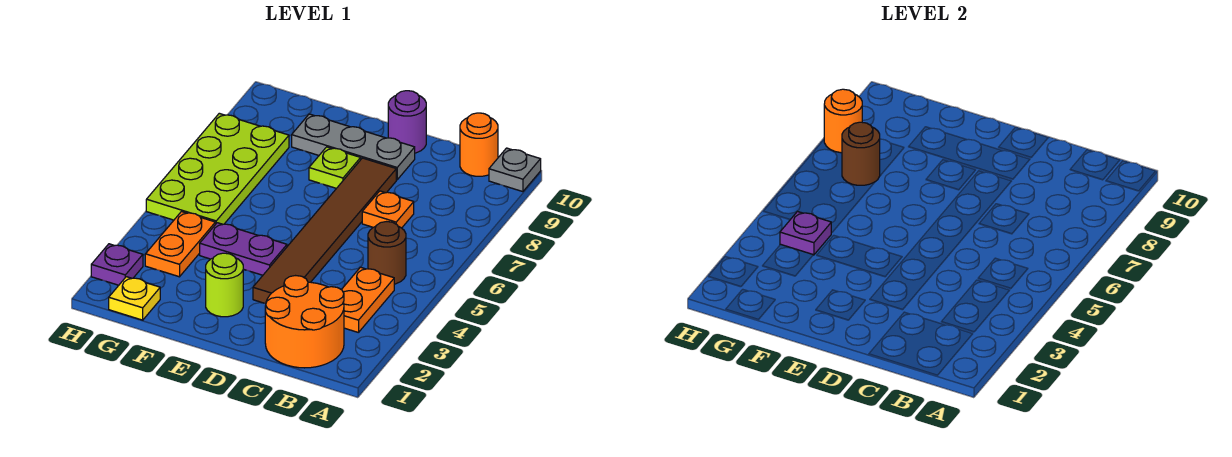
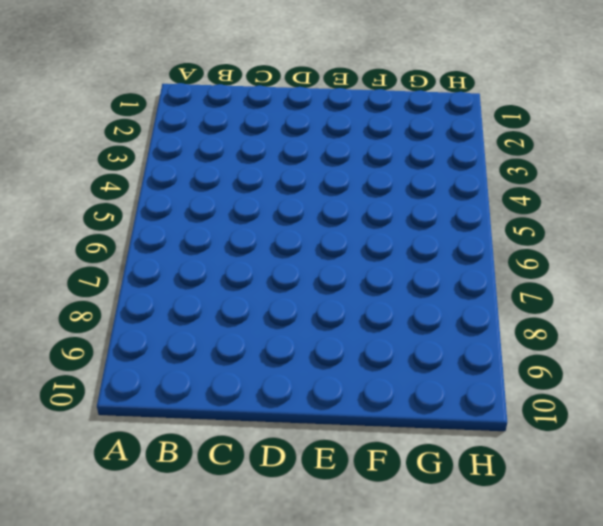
none -> grey plate A10 level 1
none -> orange round brick B1:C2 level 1
none -> orange plate B3:B4 level 1

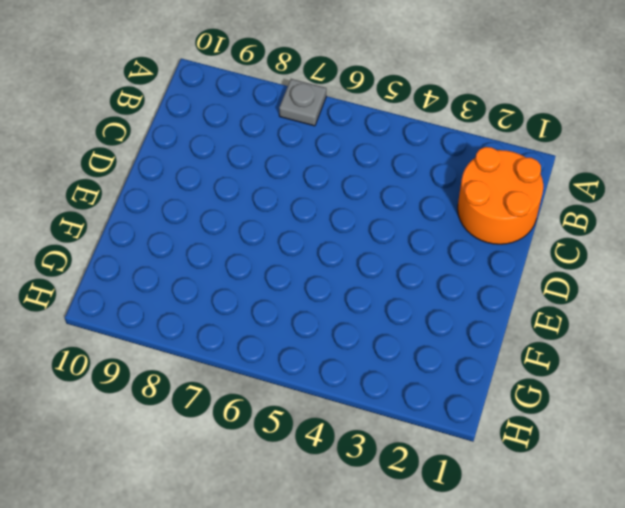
grey plate A7 level 1 -> grey plate A10 level 1
none -> orange plate B3:B4 level 1
none -> brown round brick B5 level 1
none -> orange round brick B10 level 1

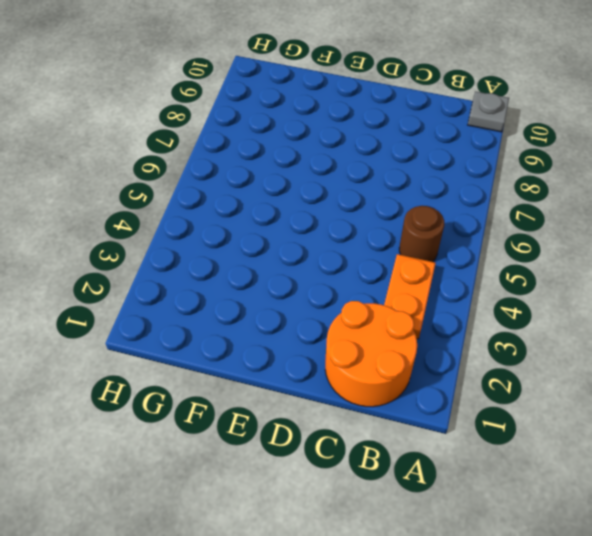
none -> orange round brick B10 level 1
none -> orange plate C7 level 1
none -> brown tile D3:D8 level 1

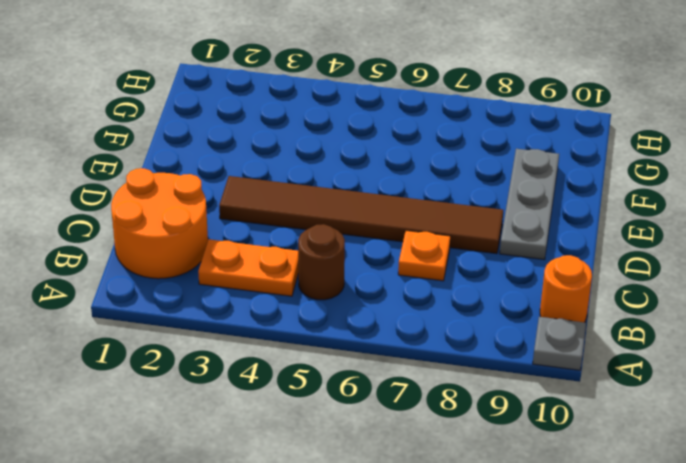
none -> purple round brick D10 level 1
none -> lime round brick E2 level 1
none -> purple plate E4:F4 level 1

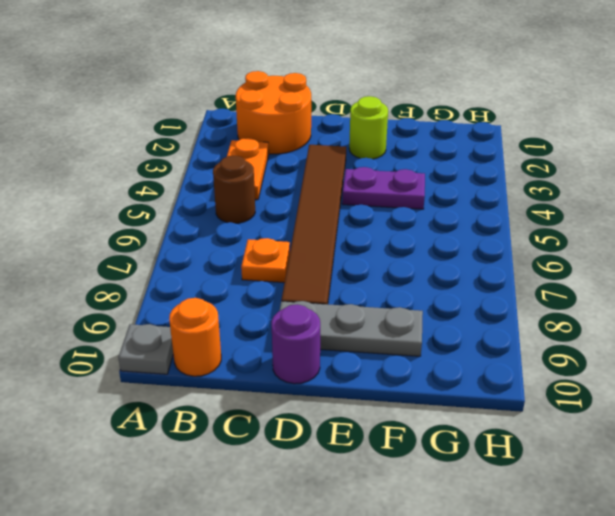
none -> lime plate E8 level 1
none -> yellow plate G1 level 1
none -> orange plate G3:G4 level 1

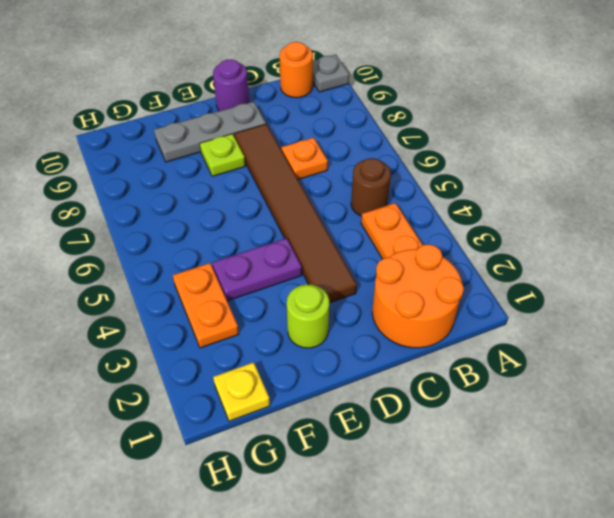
none -> lime plate G5:H8 level 1
none -> purple plate H2 level 1
none -> purple plate G4 level 2

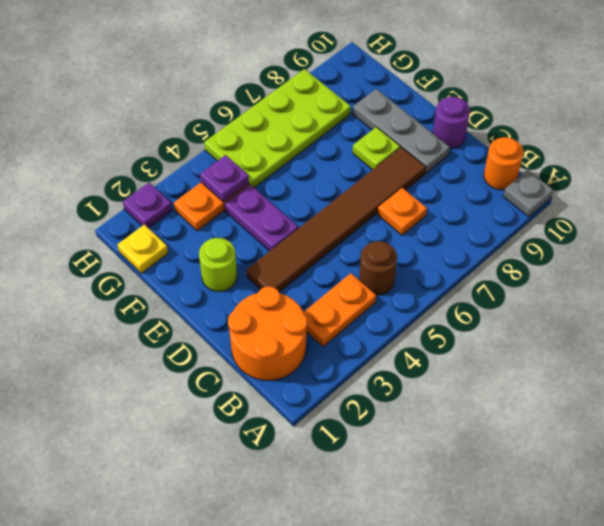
none -> brown round brick G7 level 2
none -> orange round brick H8 level 2

